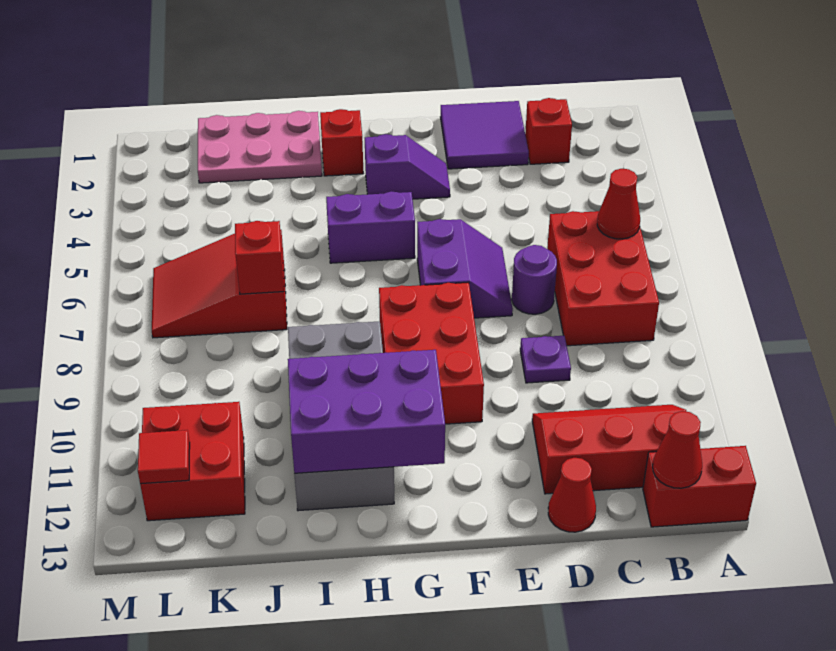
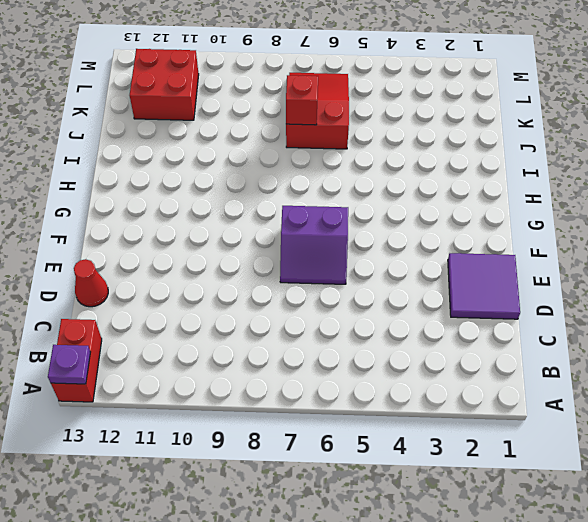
purple plate A13 level 2 -> purple plate D9 level 1
none -> red brick B6:C8 level 1
none -> red slope B11:D12 level 1 top 12
none -> red brick C2 level 1

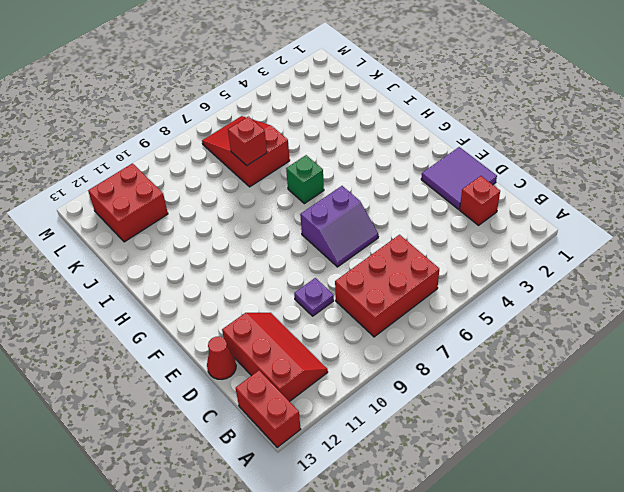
green brick H6 level 1 -> none
none -> purple round brick D7 level 1
none -> purple slope F3:G3 level 1 top G
none -> red brick F8:G10 level 1

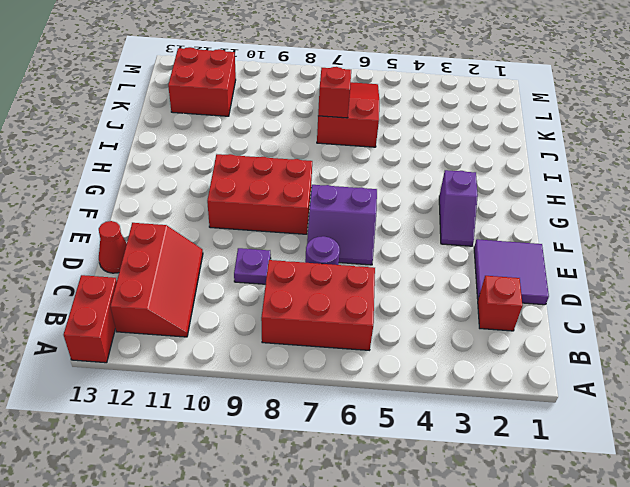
none -> purple brick G5:H5 level 1
none -> red brick H2 level 1
none -> grey brick H9:I12 level 1

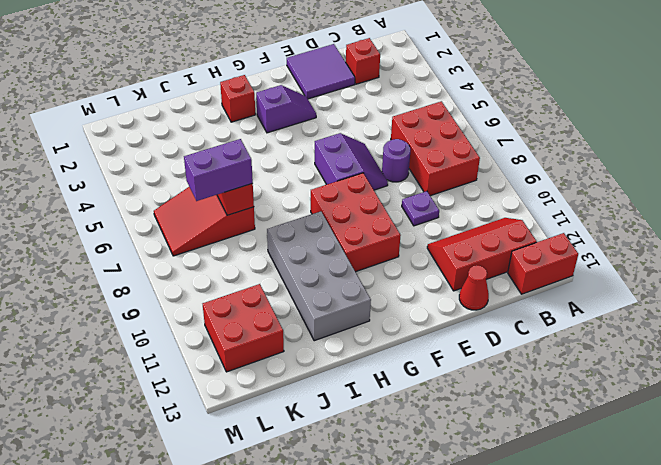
purple brick J7:K7 level 3 -> purple brick G5:H5 level 1
none -> pink plate I1:K2 level 1
none -> red cone B6 level 2
none -> red cone B13 level 2

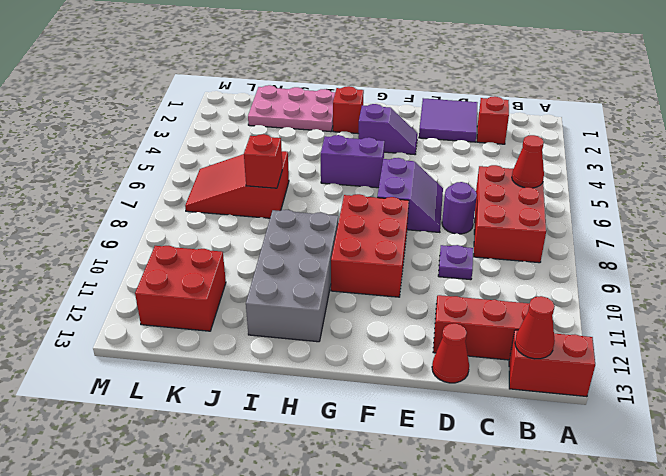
none -> purple brick G11:I12 level 2
none -> red tile L12 level 2

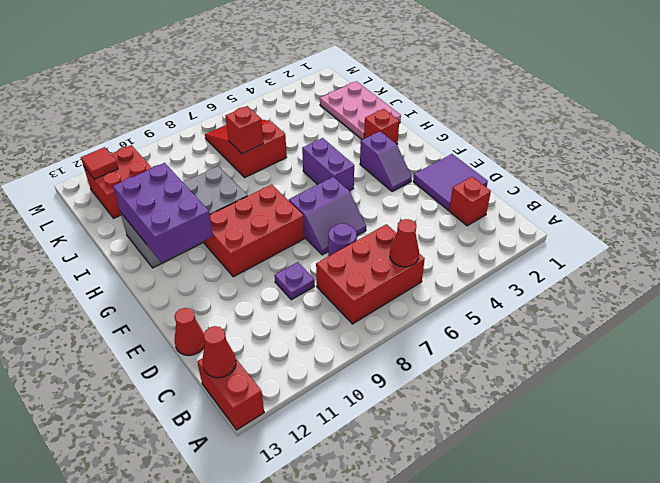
none -> red slope B11:D12 level 1 top 12

